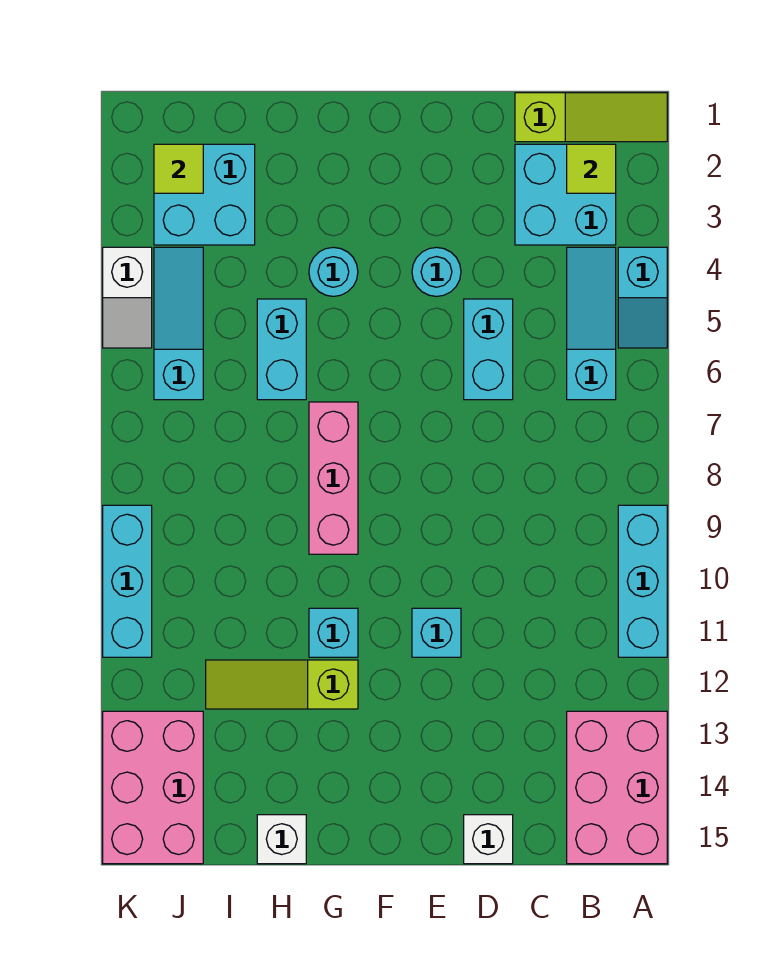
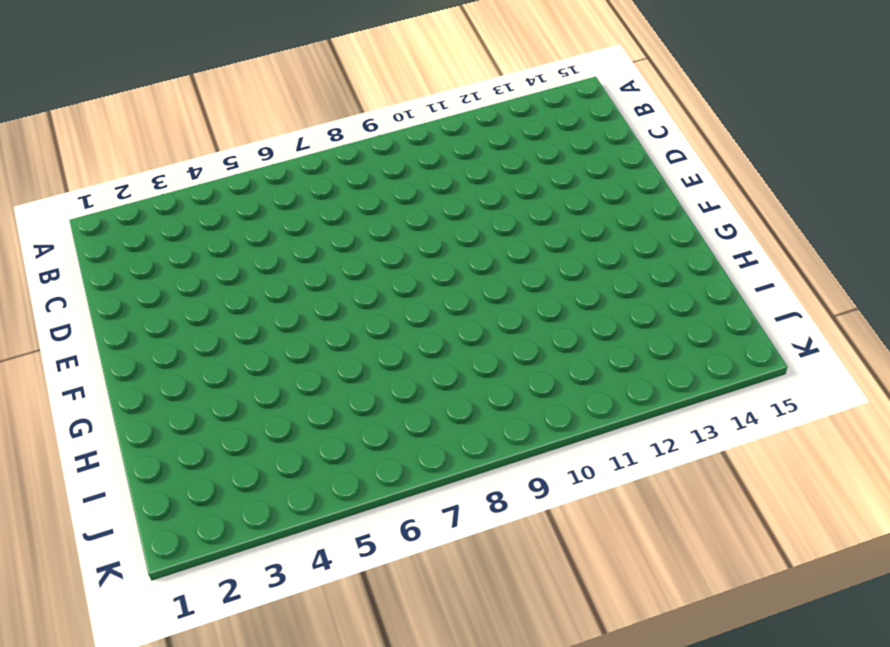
none -> lime slope A1:C1 level 1 top C
none -> cyan slope A4:A5 level 1 top 4
none -> cyan brick A9:A11 level 1

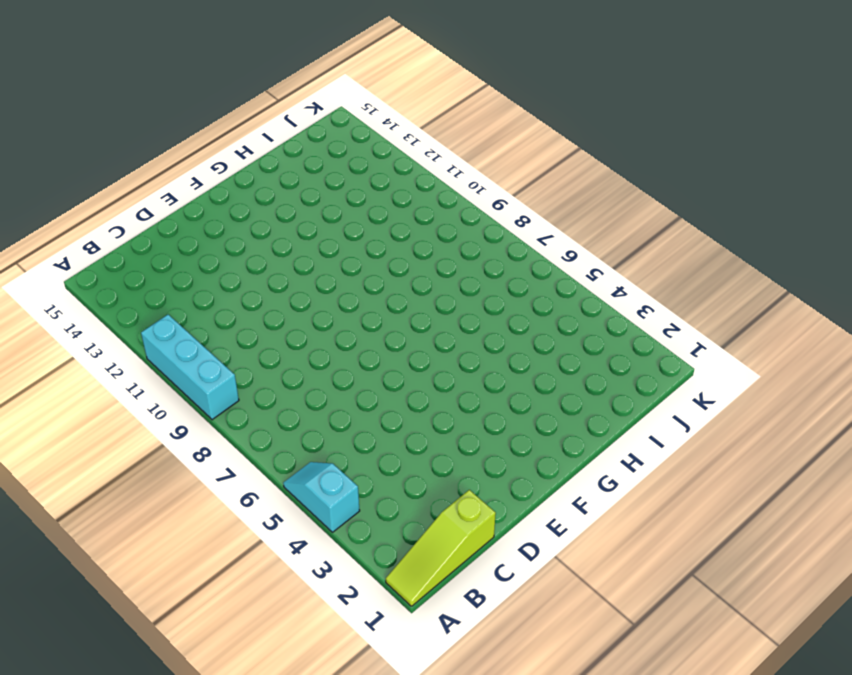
none -> pink brick A13:B15 level 1
none -> cyan brick B2:C3 level 1
none -> cyan slope B4:B6 level 1 top 6

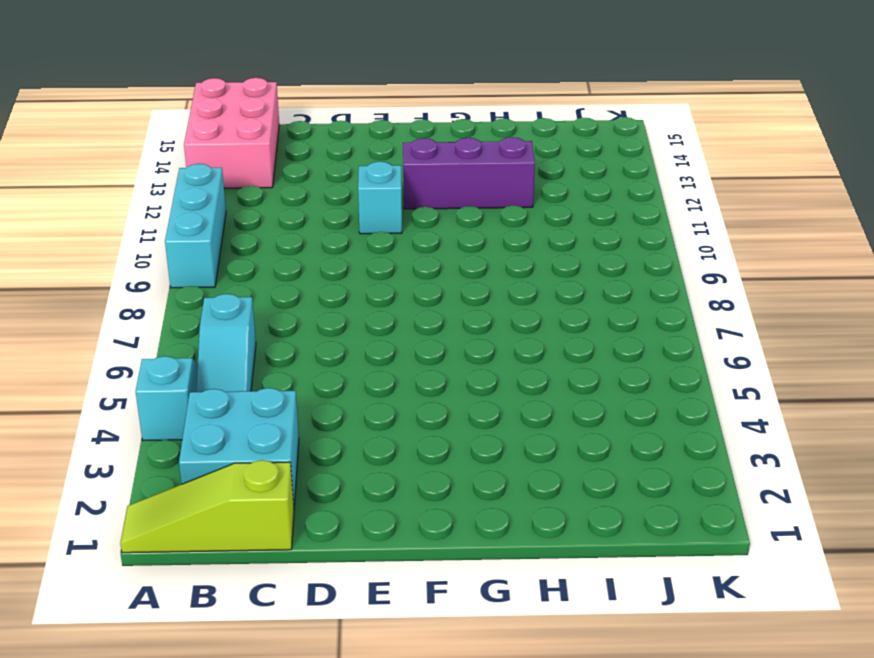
purple brick F12:H12 level 1 -> lime slope G12:I12 level 1 top G
none -> cyan brick D5:D6 level 1
none -> white brick D15 level 1
none -> cyan round brick E4 level 1

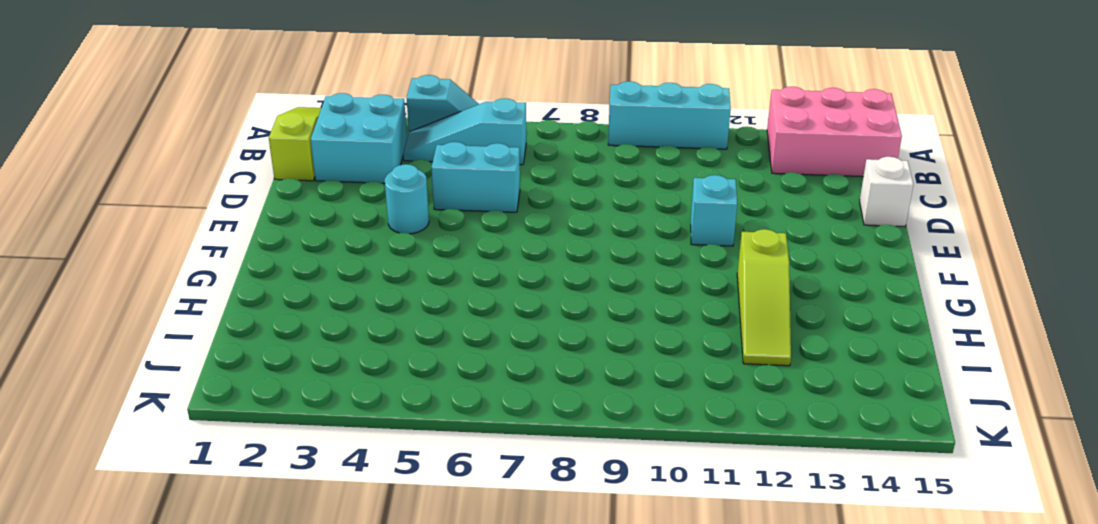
none -> cyan round brick G4 level 1
none -> pink brick G7:G9 level 1
none -> cyan brick G11 level 1

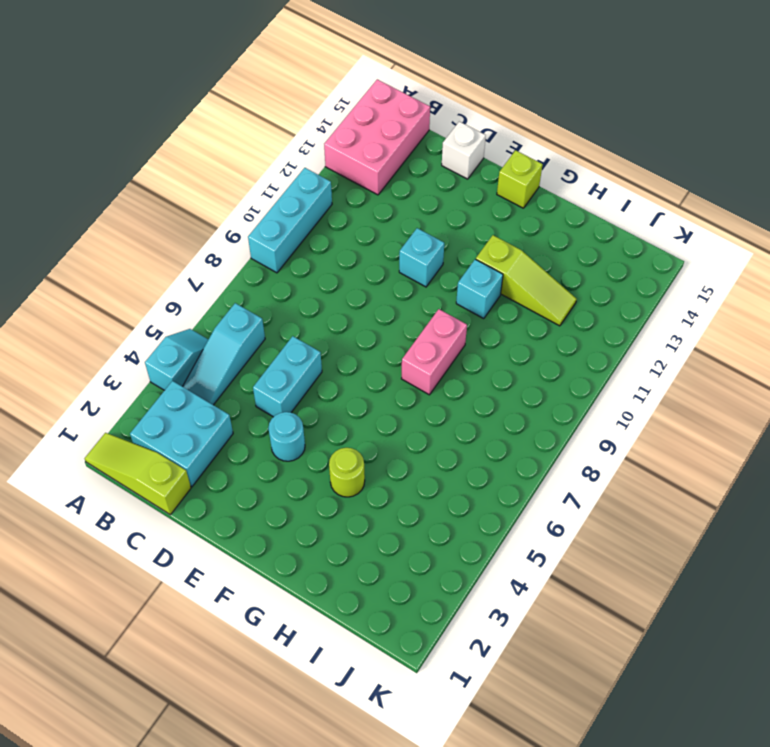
lime brick F15 level 1 -> none
lime round brick G4 level 1 -> cyan round brick G4 level 1
pink brick G8:G9 level 1 -> pink brick G7:G9 level 1
none -> cyan brick H5:H6 level 1
none -> white brick H15 level 1
none -> cyan brick I2:J3 level 1

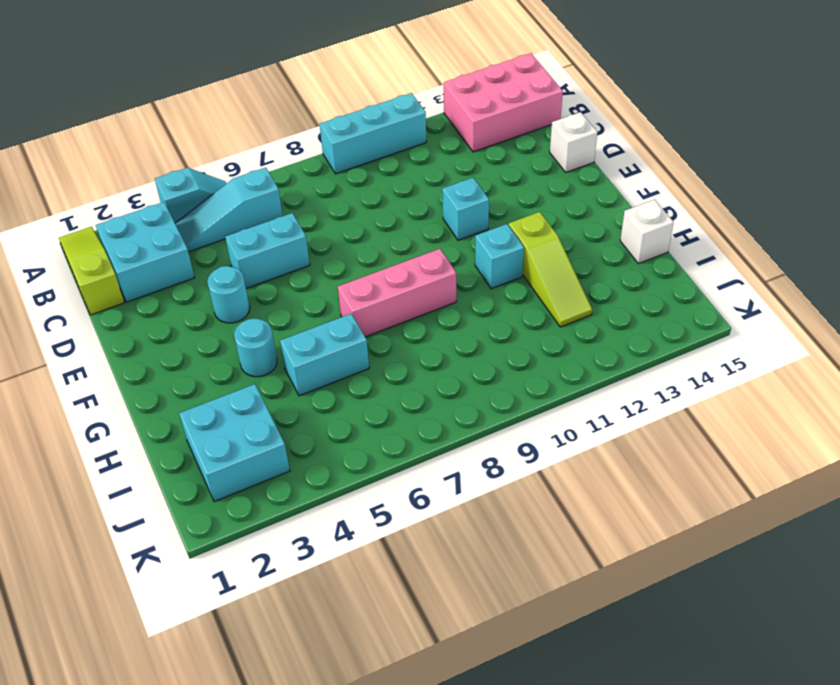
none -> cyan slope J4:J6 level 1 top 6
none -> pink brick J13:K15 level 1
none -> white slope K4:K5 level 1 top 4

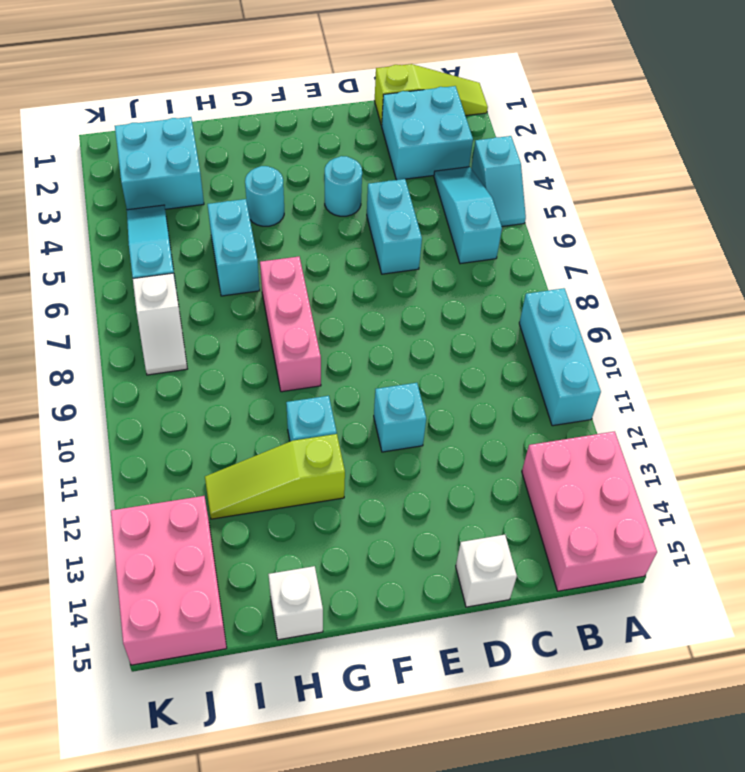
white slope J7:J8 level 1 top 7 -> white slope K4:K5 level 1 top 4
none -> cyan brick K9:K11 level 1
none -> lime tile B2 level 2
none -> lime tile J2 level 2

